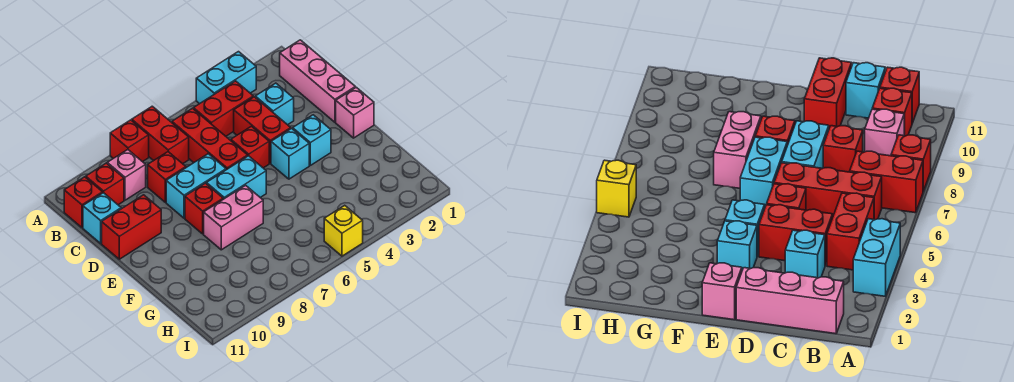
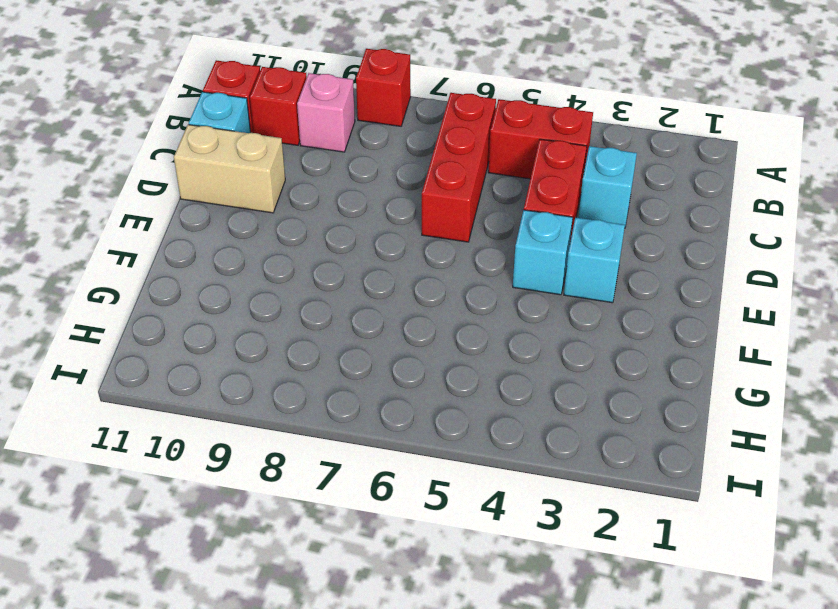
tan brick D10:D11 level 1 -> red brick D10:D11 level 1
none -> cyan brick A3:A4 level 1
none -> red brick A7:B7 level 1
none -> pink brick B1:D1 level 1

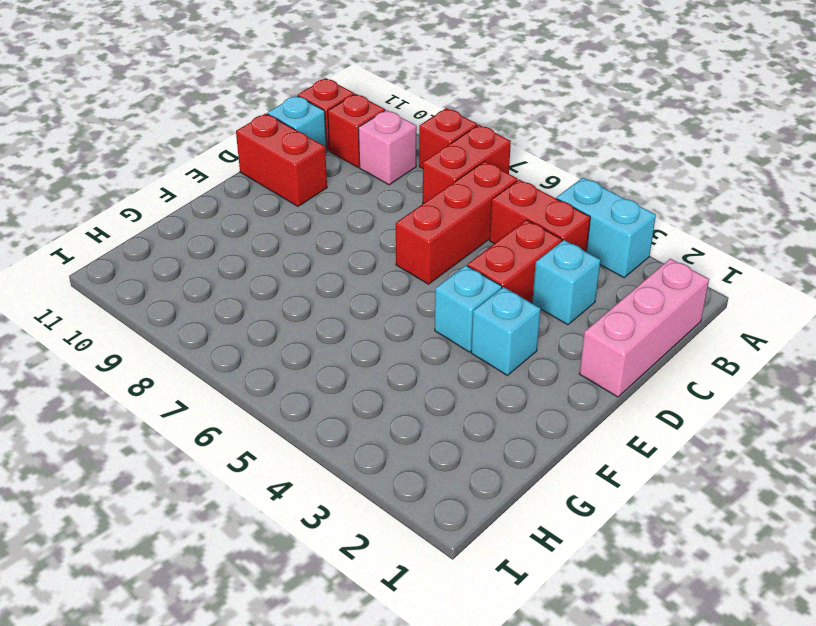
none -> red brick C8 level 1
none -> red brick D5 level 1
none -> cyan brick D7:D8 level 1

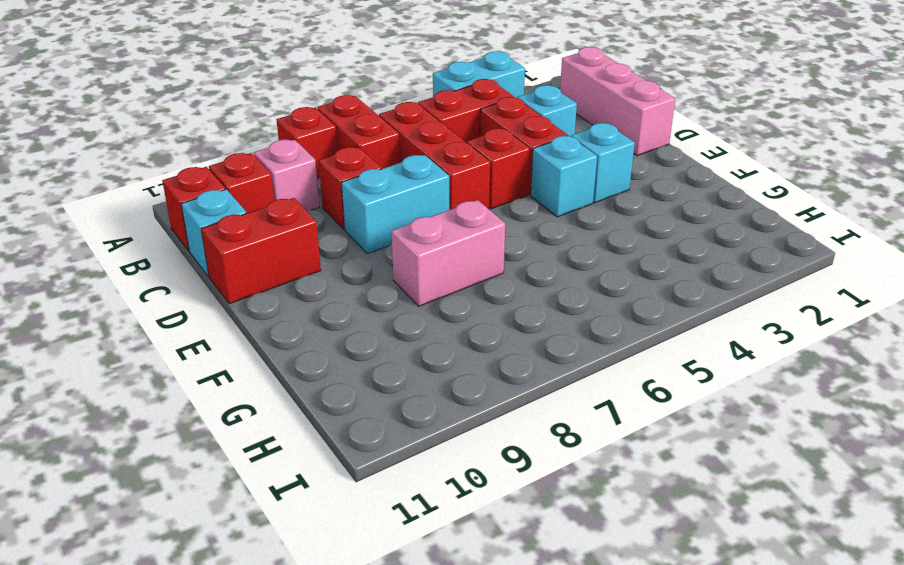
none -> pink brick E1 level 1
none -> cyan brick E6:E7 level 1
none -> red brick E8 level 1

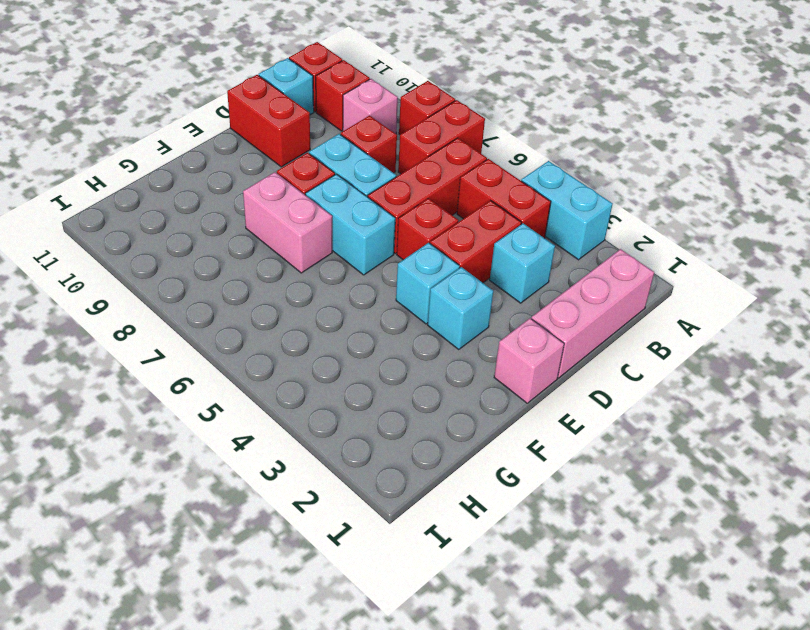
none -> yellow brick I5 level 1

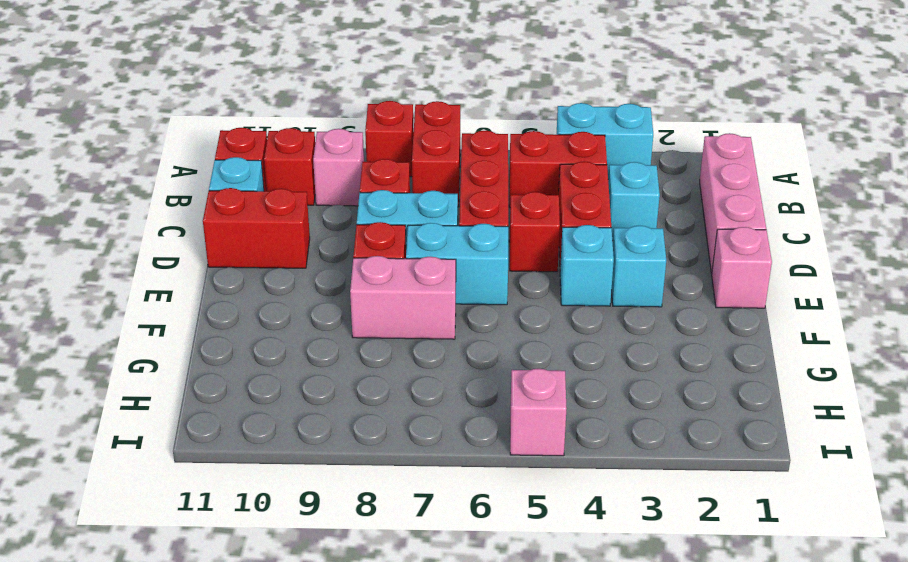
pink brick I5 level 1 -> yellow brick I5 level 1

